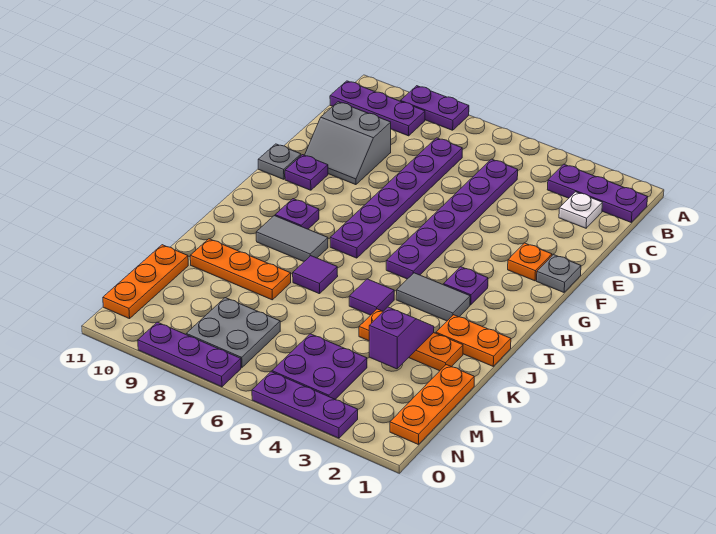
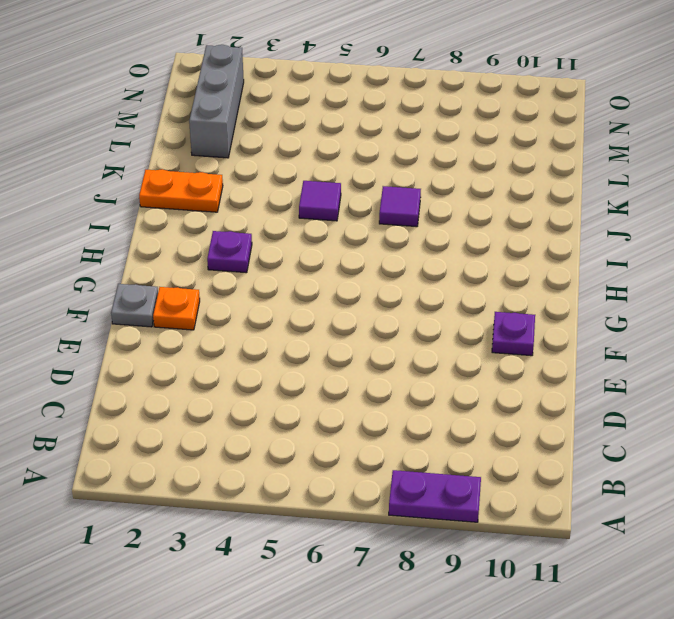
grey brick L2:N2 level 1 -> none
none -> purple plate B1:B3 level 1
none -> purple plate B9:B11 level 1
none -> white plate C2 level 1

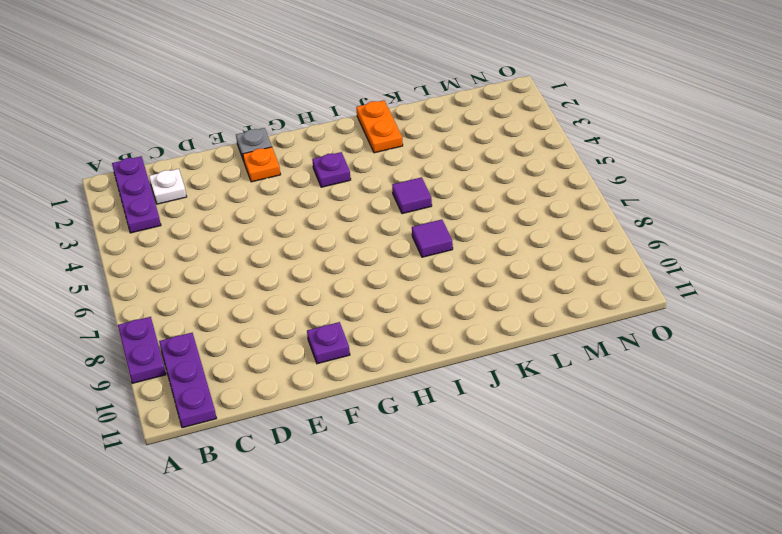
none -> purple plate C5:H5 level 1
none -> purple plate C7:H7 level 1
none -> grey slope D9:E10 level 1 top D

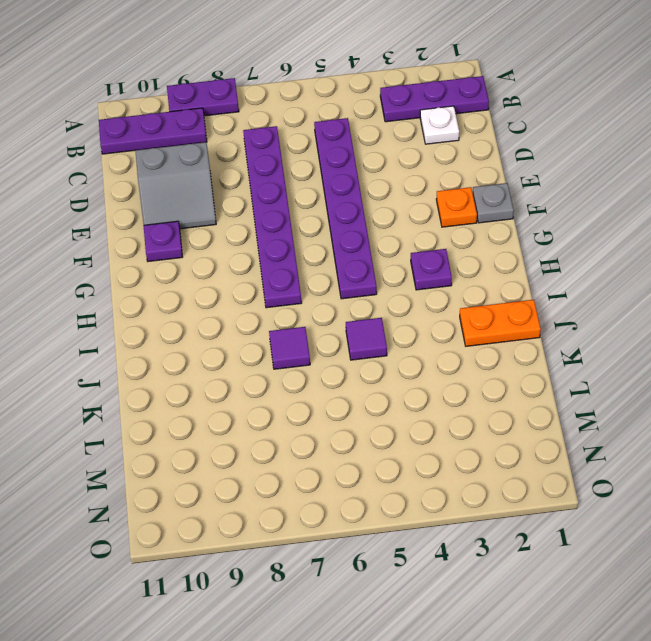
none -> grey plate F11 level 1
none -> purple plate H9 level 1
none -> grey tile I3:I4 level 1

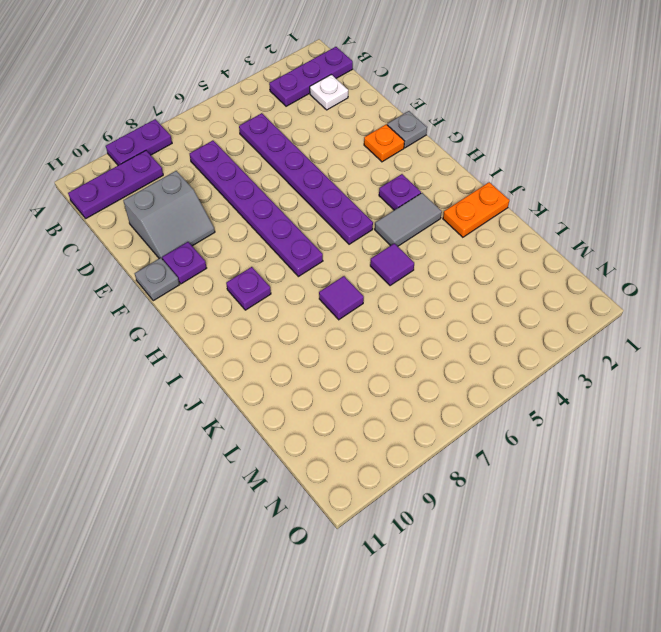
none -> grey tile I8:I9 level 1
none -> orange plate K2:K4 level 1
none -> orange plate K8:K10 level 1

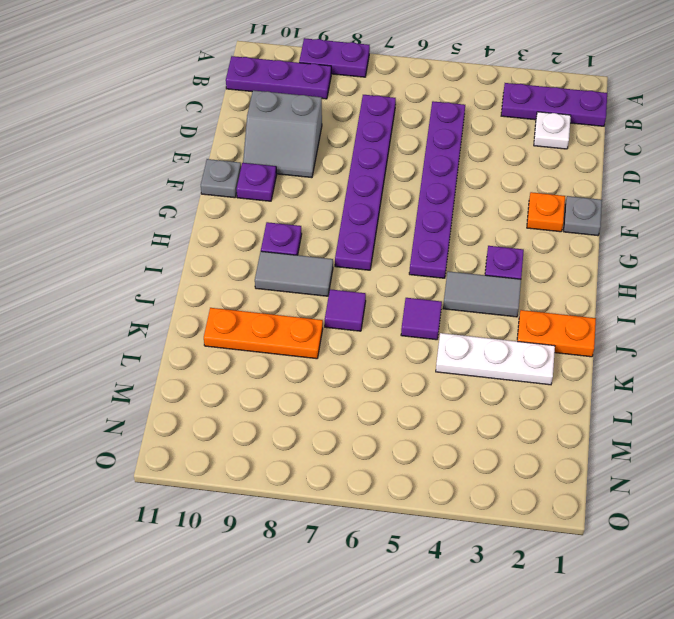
white plate K2:K4 level 1 -> orange plate K2:K4 level 1
none -> orange plate L1:N1 level 1
none -> orange plate L11:N11 level 1
none -> purple plate M4:N5 level 1

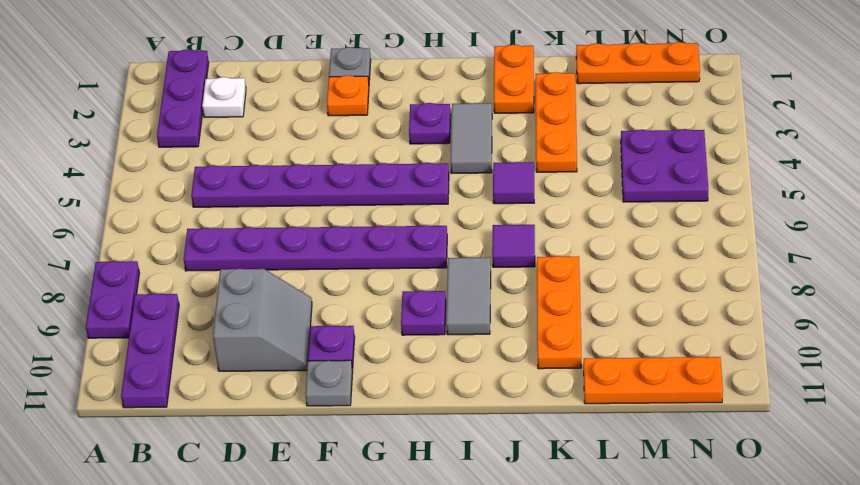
none -> grey plate M7:N8 level 1
none -> purple plate O3:O5 level 1
none -> purple plate O7:O9 level 1

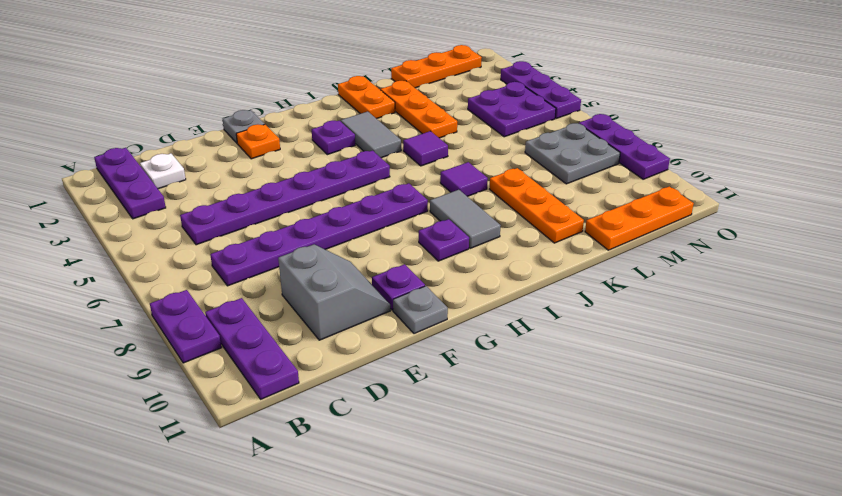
none -> purple slope K3:L3 level 2 top L

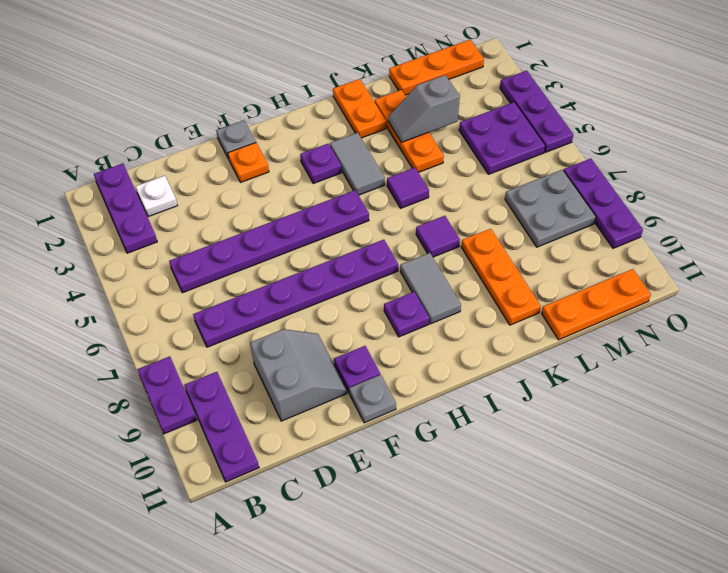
grey slope K3:L3 level 2 top L -> purple slope K3:L3 level 2 top L

